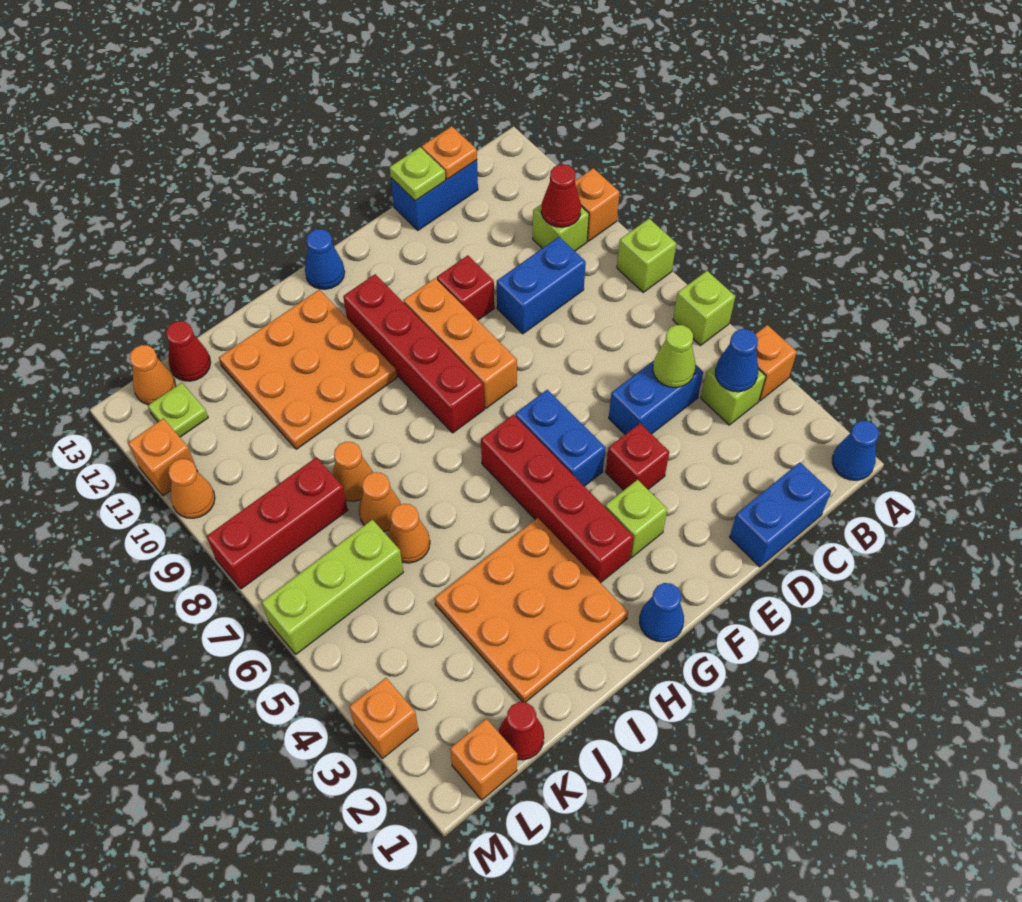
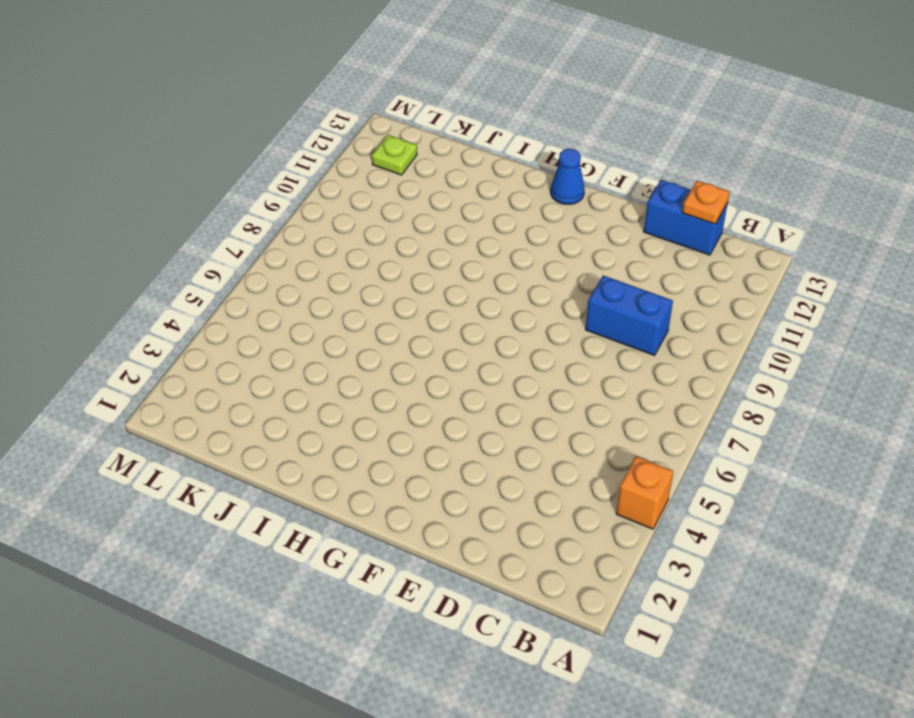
none -> blue cone A1 level 1
none -> lime brick A6 level 1
none -> lime brick A8 level 1
none -> orange brick A10 level 1

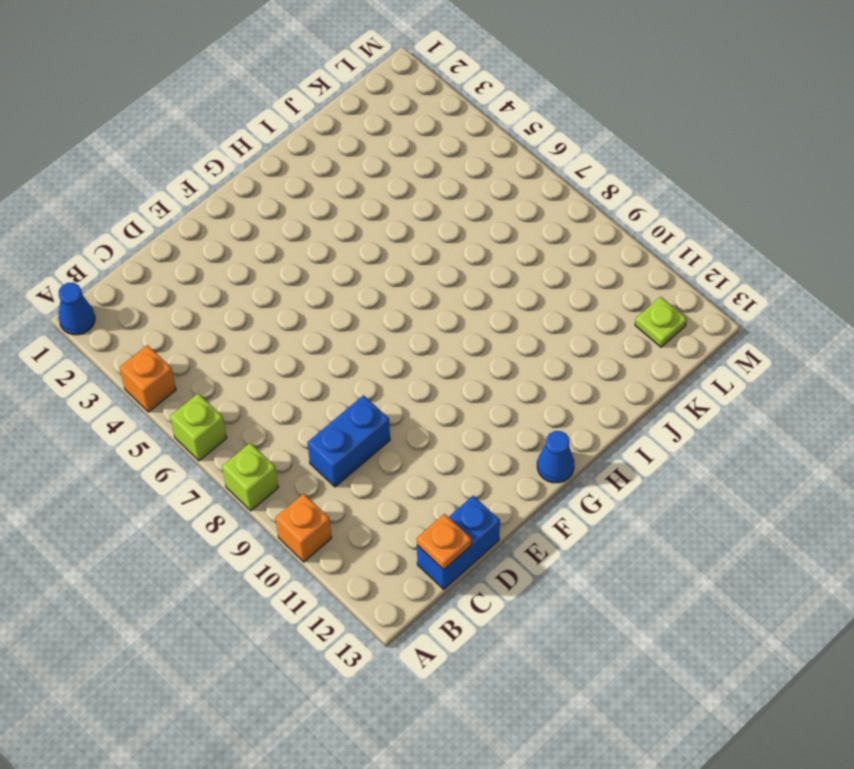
none -> lime brick B4 level 1
none -> lime brick B10 level 1
none -> blue brick C1:D1 level 1
none -> blue brick C5:D5 level 1

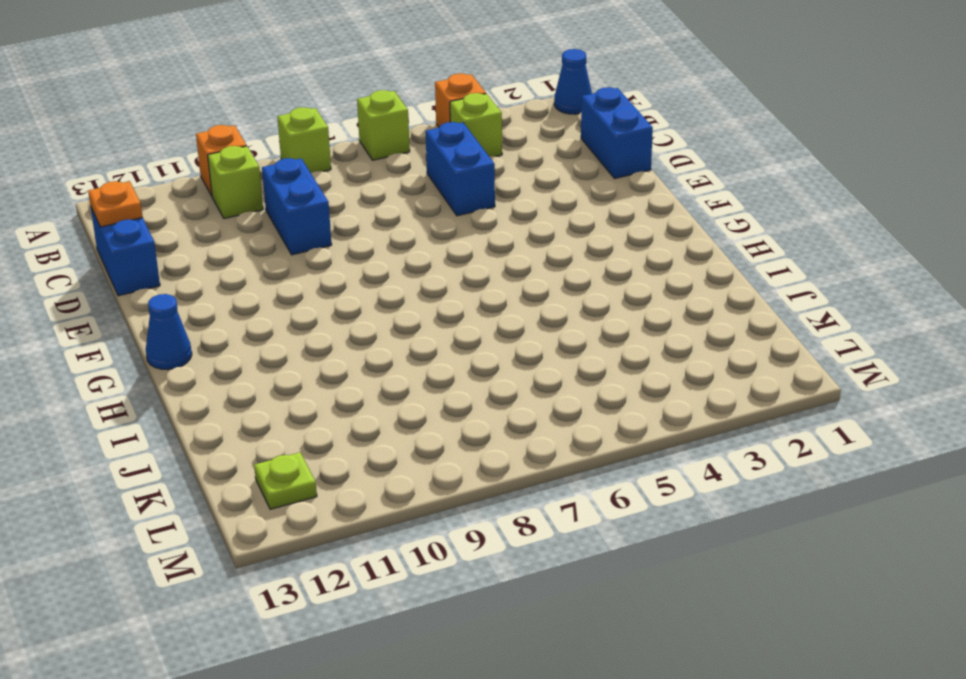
none -> red brick E4 level 1
none -> red brick E10 level 1
none -> lime brick F3 level 1
none -> blue brick F5:F6 level 1

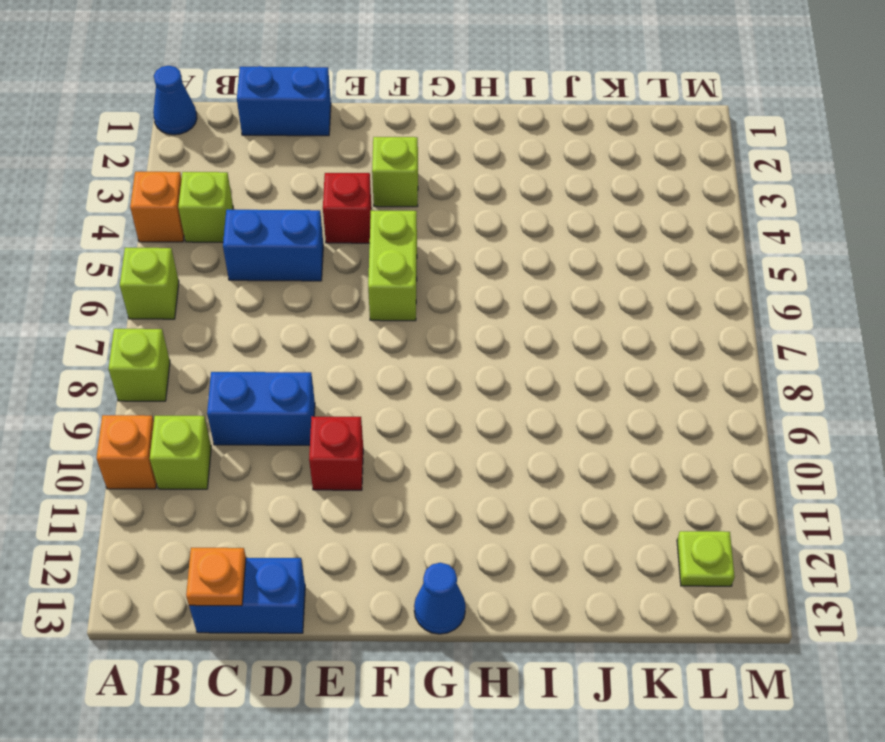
lime brick F5:F6 level 1 -> blue brick F5:F6 level 1
none -> orange brick F8:F10 level 1
none -> blue cone G1 level 1
none -> red brick G3:G6 level 1
none -> red brick G8:G11 level 1

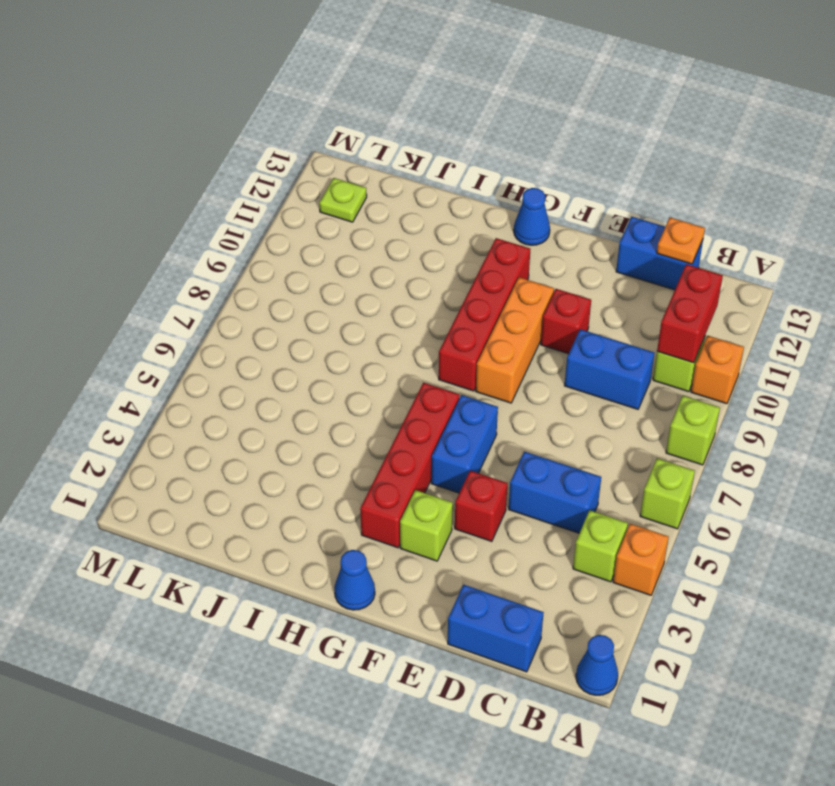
red brick B10:B11 level 2 -> red cone B10 level 2
none -> orange plate H2:J4 level 1
none -> orange plate H10:J12 level 1
none -> orange cone J6 level 1
none -> orange cone J7 level 1

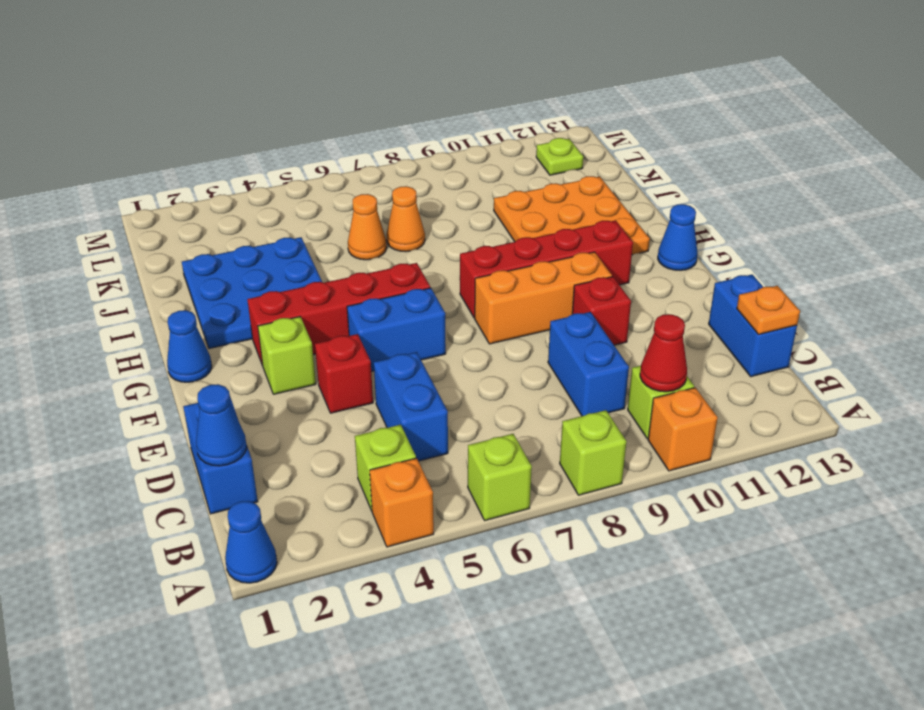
blue cone C1 level 2 -> blue cone B4 level 2
blue plate H2:J4 level 1 -> orange plate H2:J4 level 1
none -> orange cone J8 level 1
none -> red cone K1 level 1
none -> lime brick K6:M6 level 1
none -> red brick K8:M8 level 1

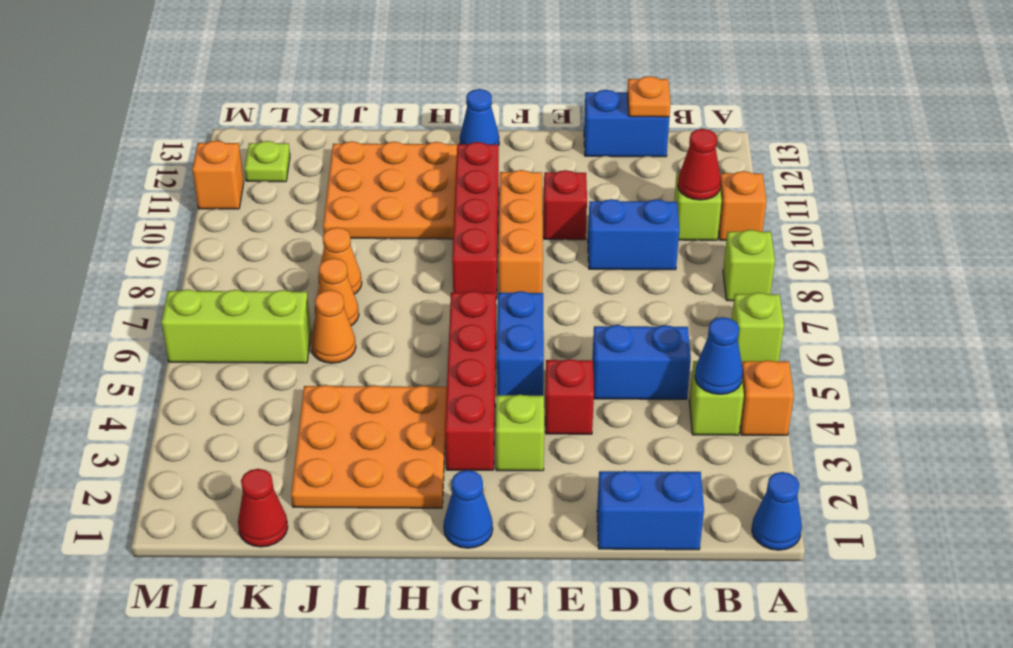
none -> red brick K8:M8 level 1
none -> red cone K13 level 1
none -> orange brick L1 level 1
none -> orange cone L13 level 1

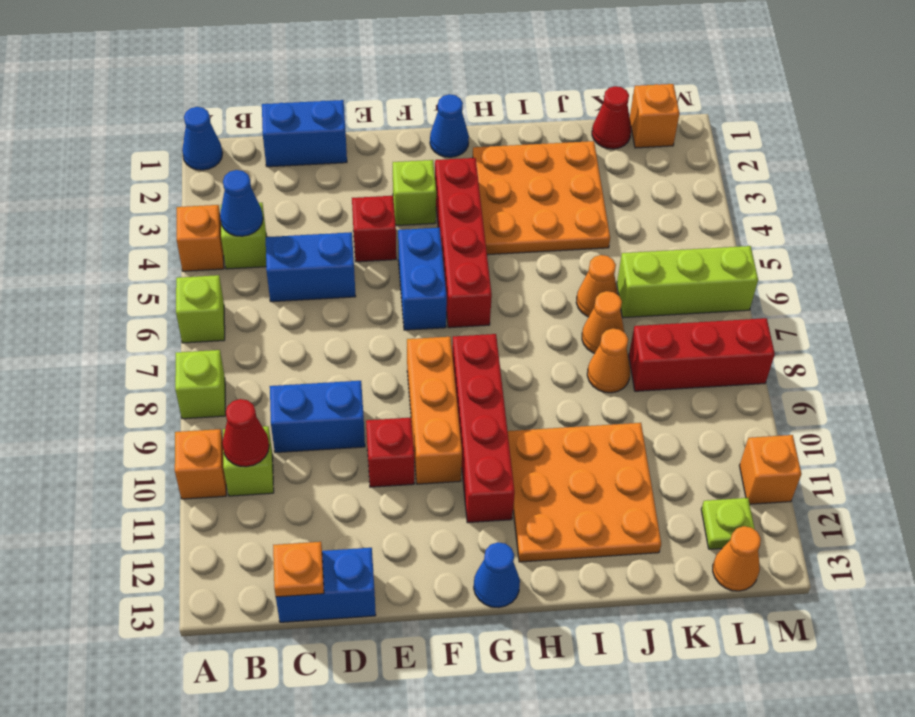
none -> red cone K13 level 1
none -> orange brick M3 level 1
none -> orange cone M10 level 1
none -> lime cone C5 level 2

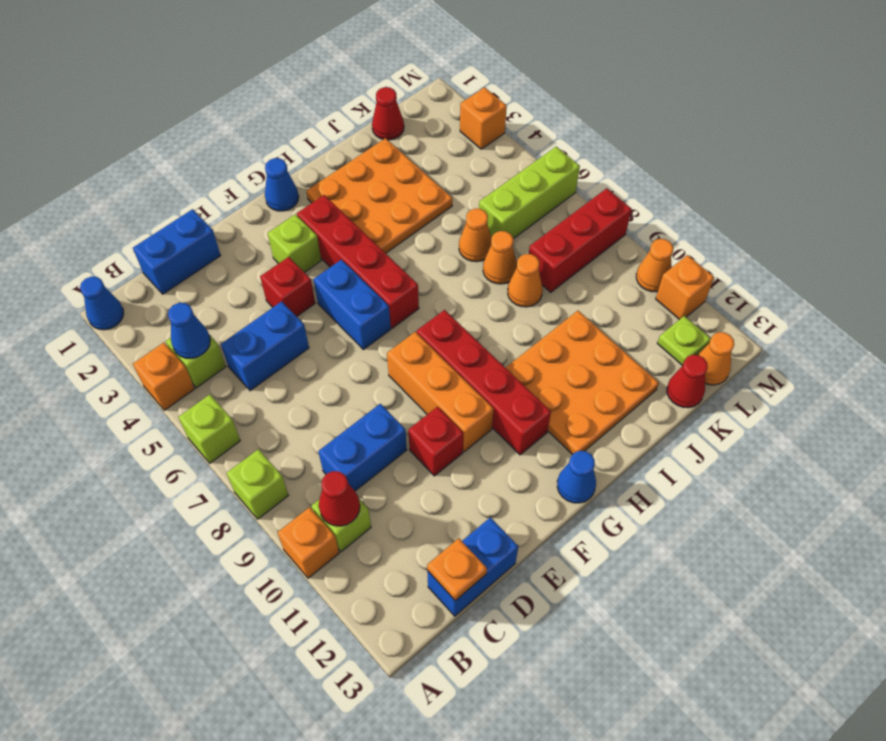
none -> orange brick L1 level 1
none -> lime cone C5 level 2
none -> lime plate D13 level 2

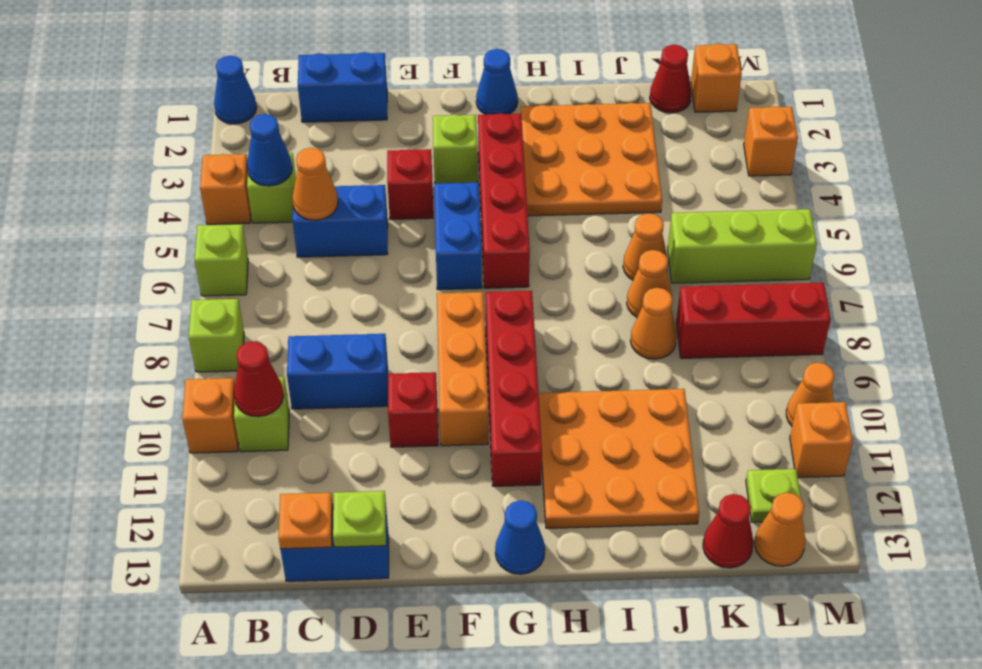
orange cone C5 level 2 -> lime cone C5 level 2

